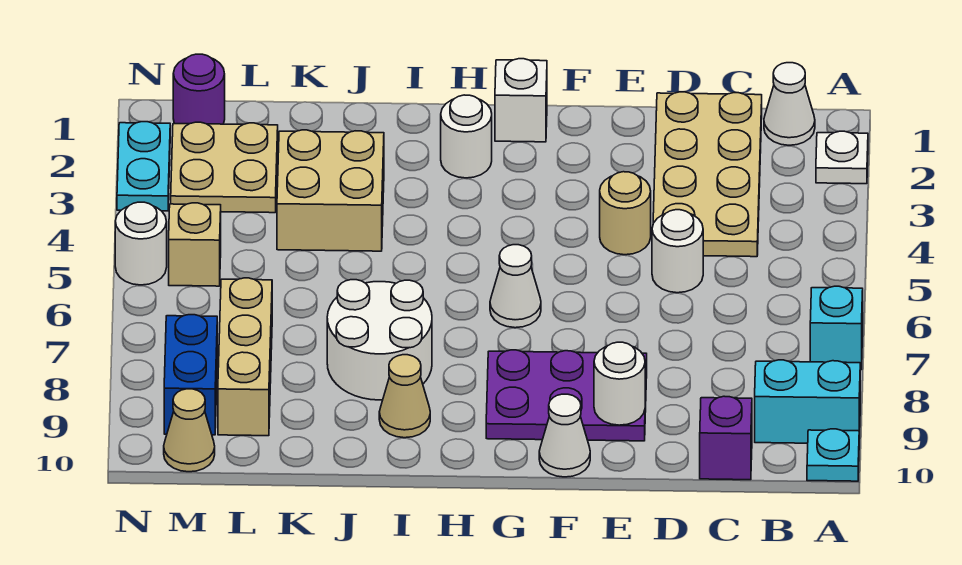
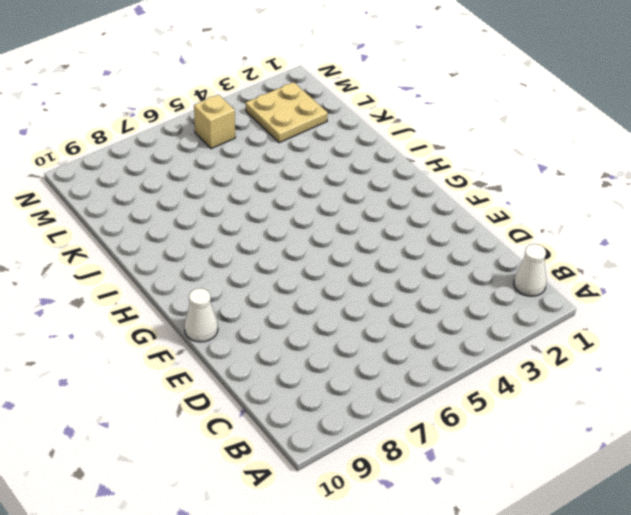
none -> white plate A2 level 1
none -> cyan brick A7 level 1
none -> cyan brick A9:B9 level 1

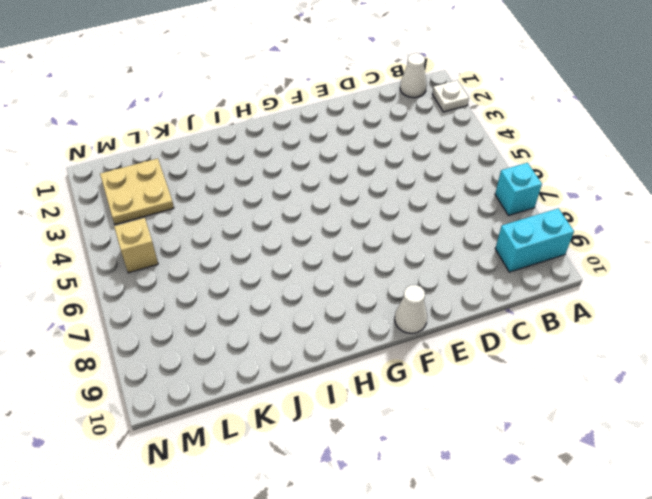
none -> cyan plate A10 level 1
none -> tan plate C1:D4 level 1
none -> purple brick C10 level 1

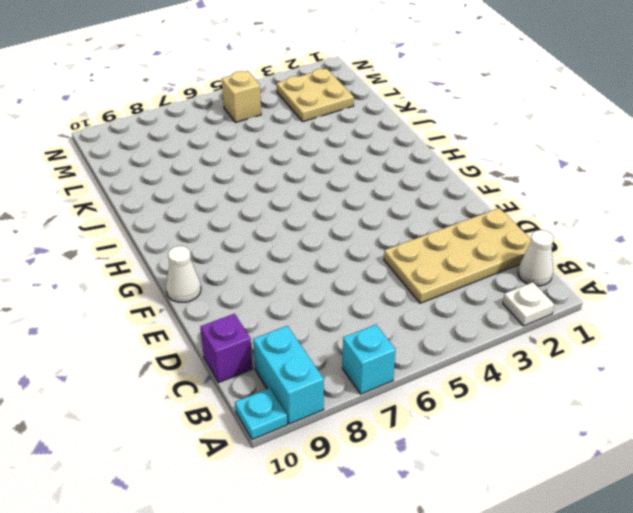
none -> white round brick D5 level 1
none -> tan round brick E4 level 1
none -> purple plate E8:G9 level 1

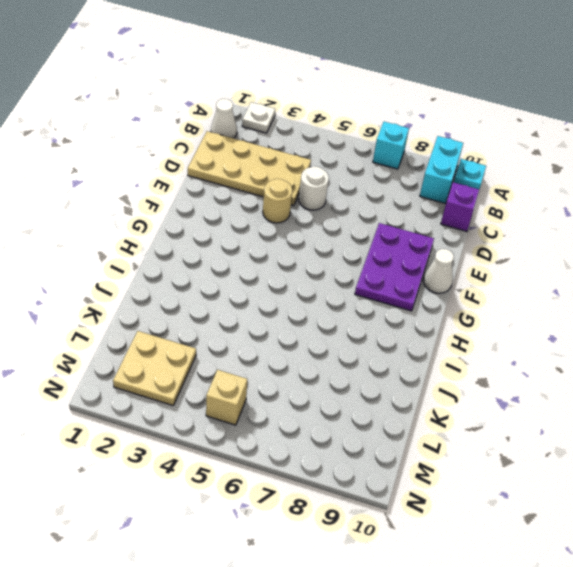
none -> white brick G1 level 1
none -> white cone G6 level 1
none -> white round brick H2 level 1

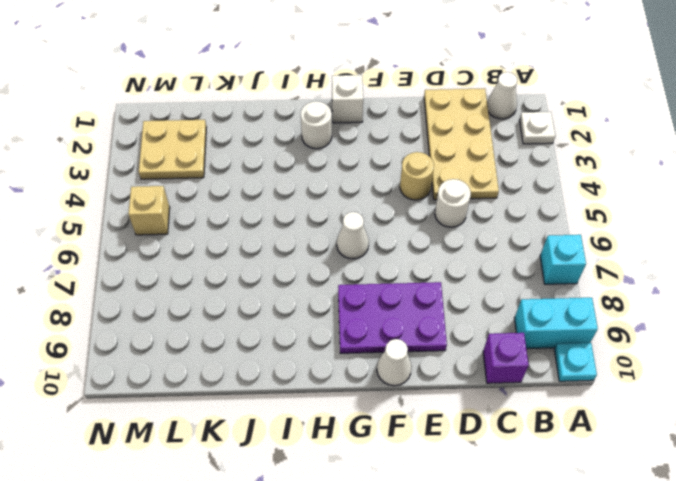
none -> white round brick I7:J8 level 1
none -> tan cone I9 level 1
none -> tan brick J3:K4 level 1

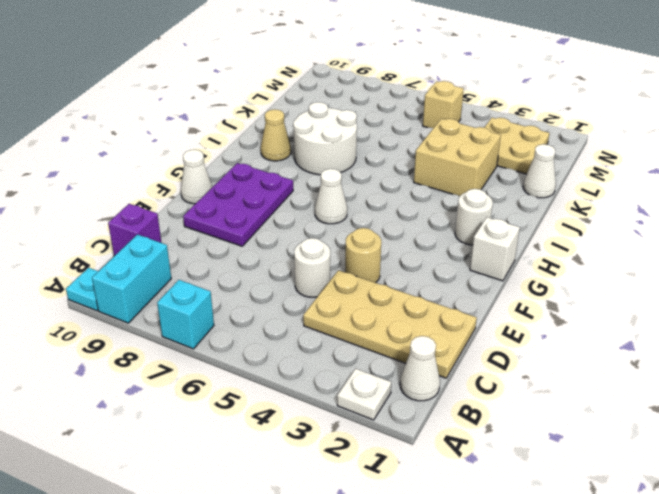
white cone K1 level 1 -> none
none -> tan brick L7:L9 level 1
none -> purple round brick M1 level 1
none -> blue brick M8:M9 level 1

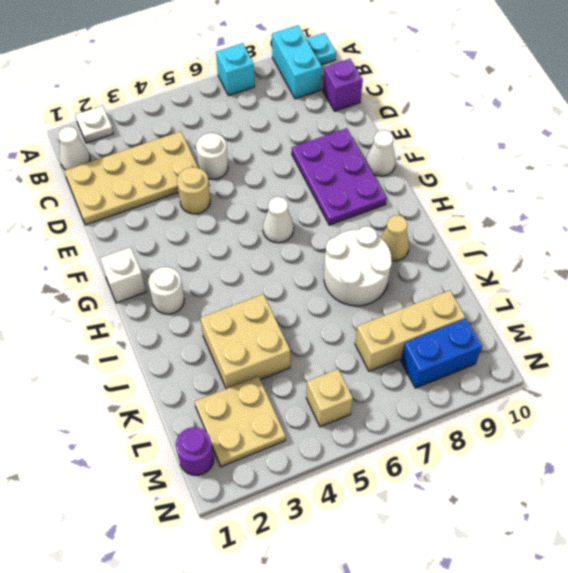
none -> tan cone M10 level 1
none -> cyan plate N2:N3 level 1
none -> white round brick N5 level 1

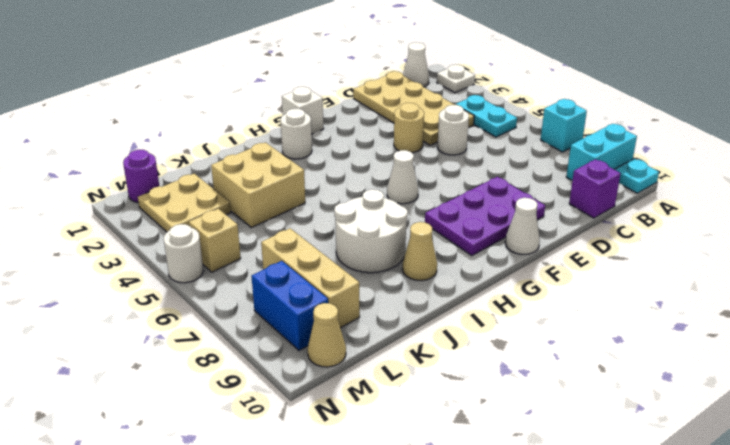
cyan plate B4:B5 level 1 -> cyan plate N2:N3 level 1
none -> white round brick E9 level 2

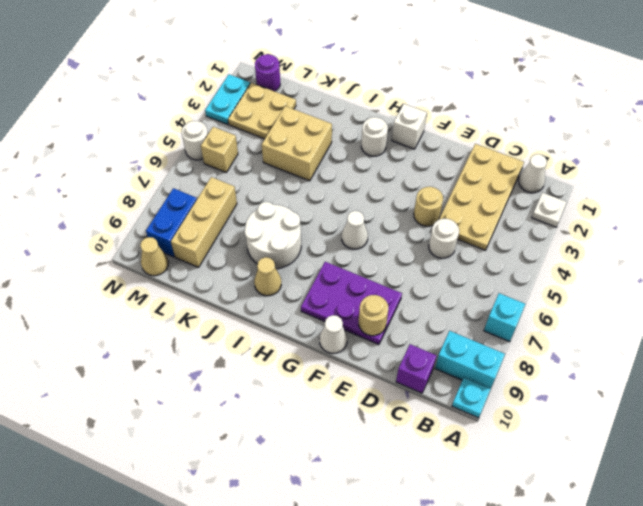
tan round brick E9 level 2 -> white round brick E9 level 2

